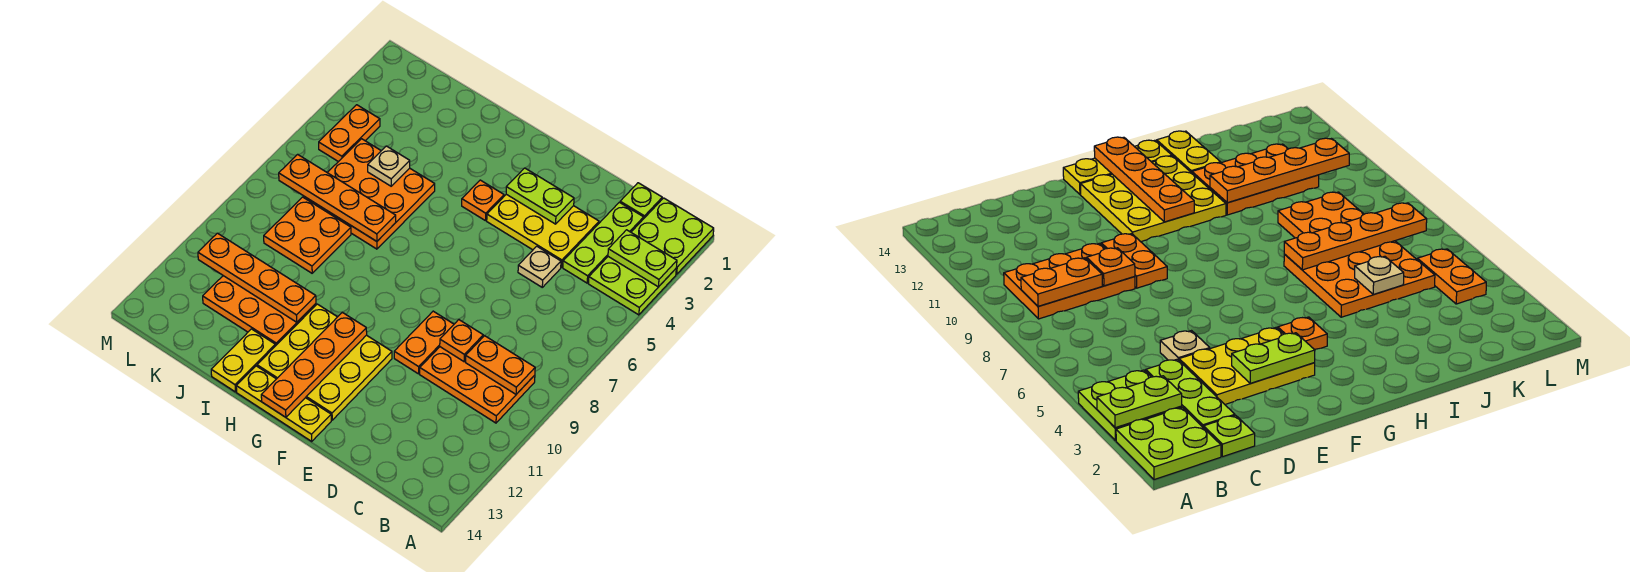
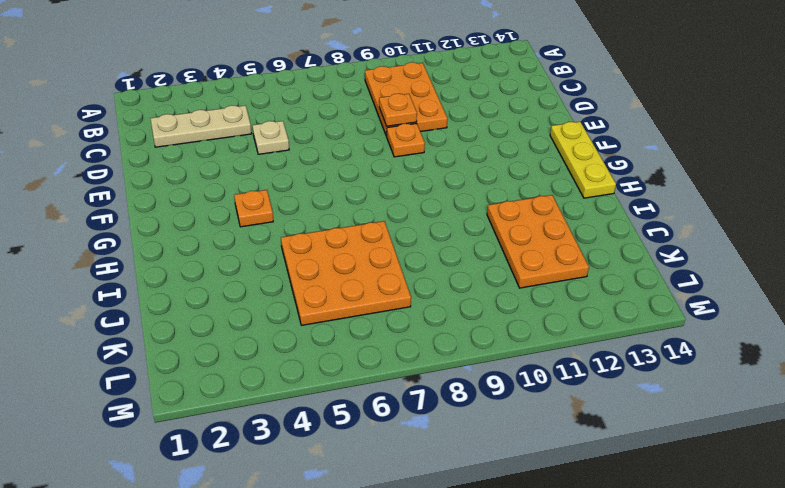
tan plate C2:C4 level 1 -> lime plate C2:C4 level 1
orange plate E9 level 1 -> orange plate E9:E10 level 1
none -> lime plate A1:B2 level 1
none -> lime plate A3:B4 level 1
none -> lime plate C1 level 1

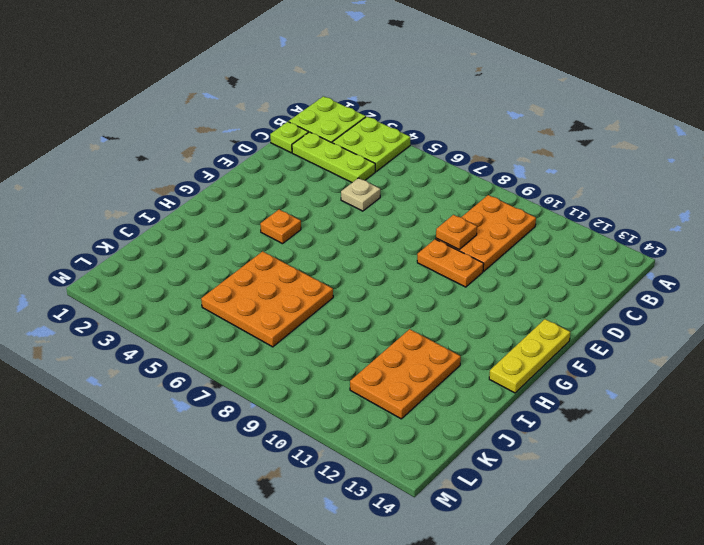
none -> yellow plate D3:F4 level 1
none -> yellow plate F11:H13 level 1
none -> yellow plate I13:I14 level 1

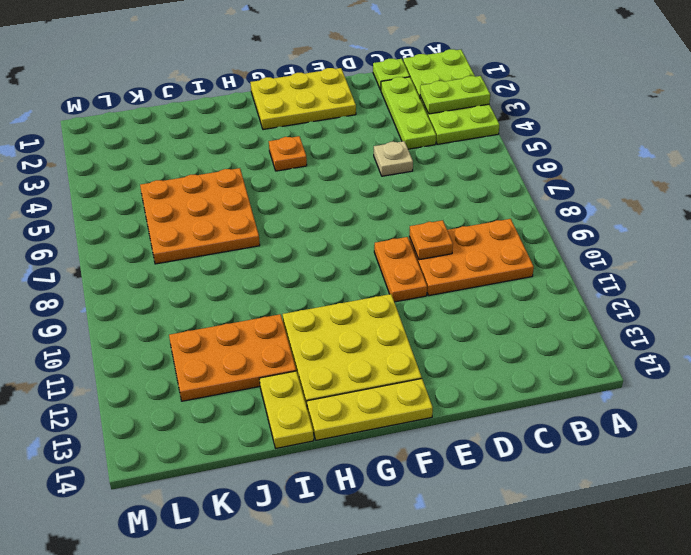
yellow plate E1:G2 level 1 -> yellow plate D3:F4 level 1
none -> orange plate J8:K9 level 1
none -> orange plate L4:L5 level 1
none -> orange plate B9:C9 level 2

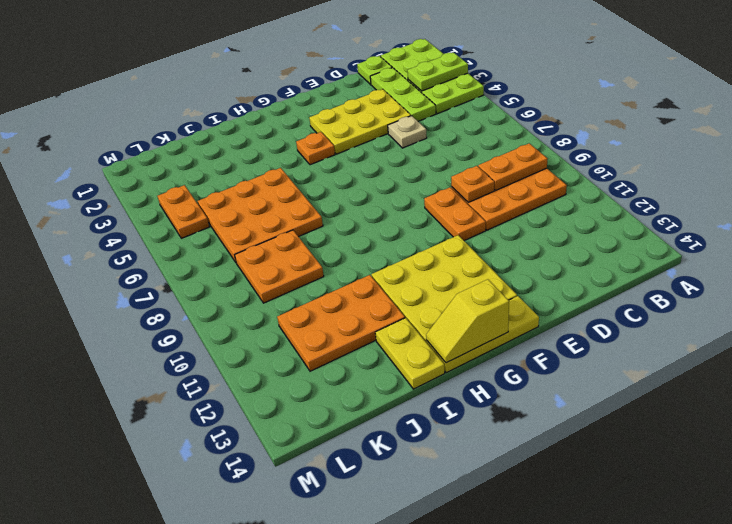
yellow slope G14:H14 level 2 top G -> orange plate G11:G14 level 2
none -> lime plate E3:F3 level 2
none -> orange plate I7:L7 level 2
none -> orange plate I11:L11 level 2

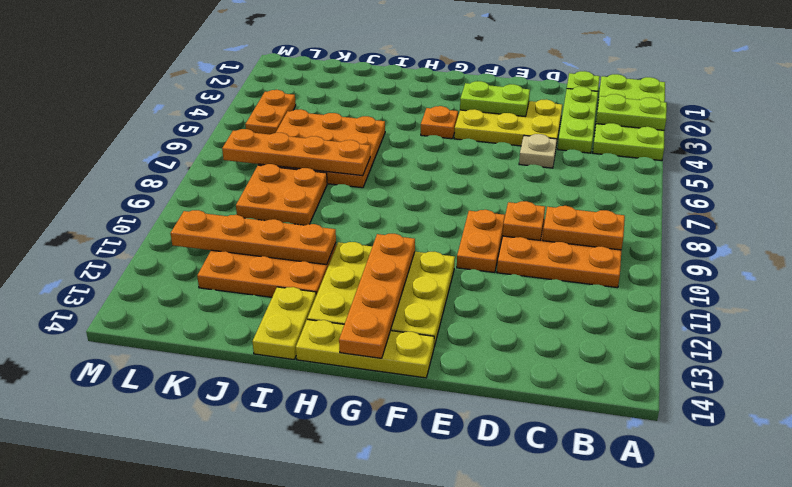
none -> tan plate J5 level 2

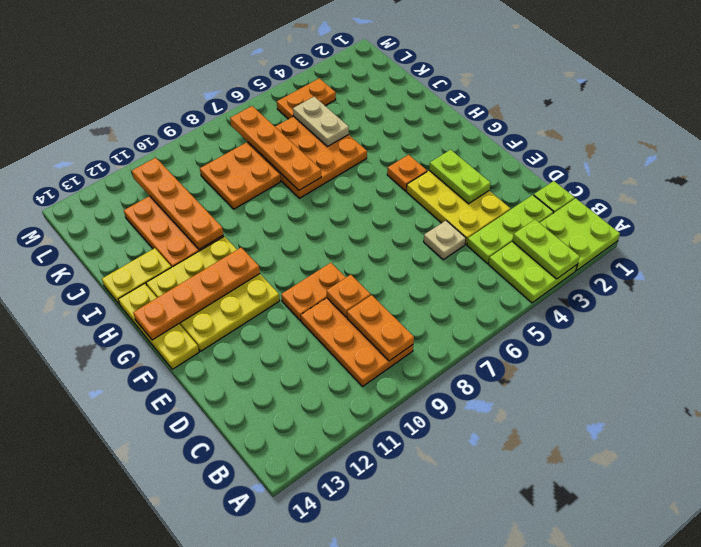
tan plate J5:K5 level 2 -> tan plate J5 level 2

